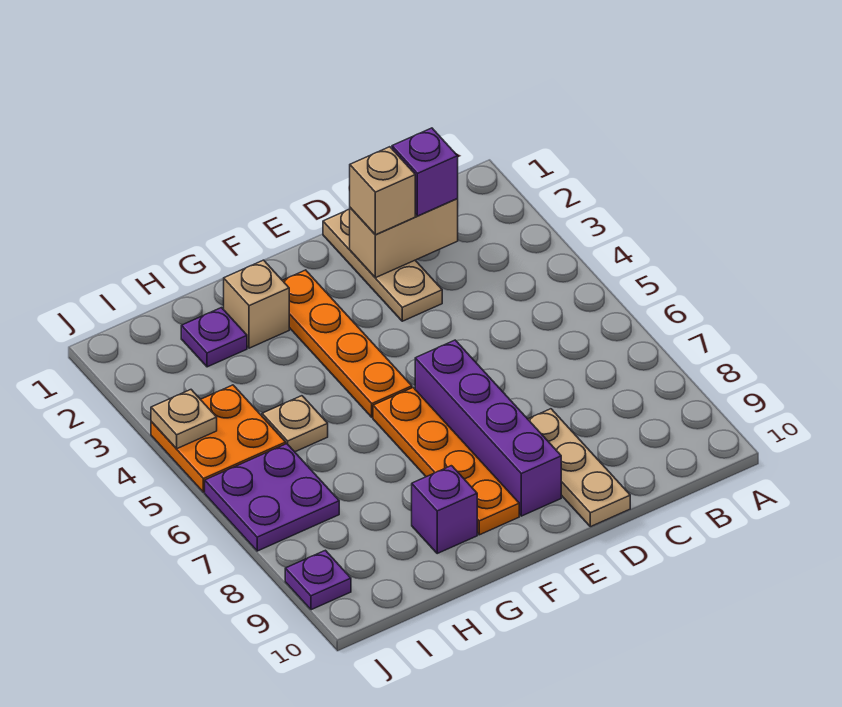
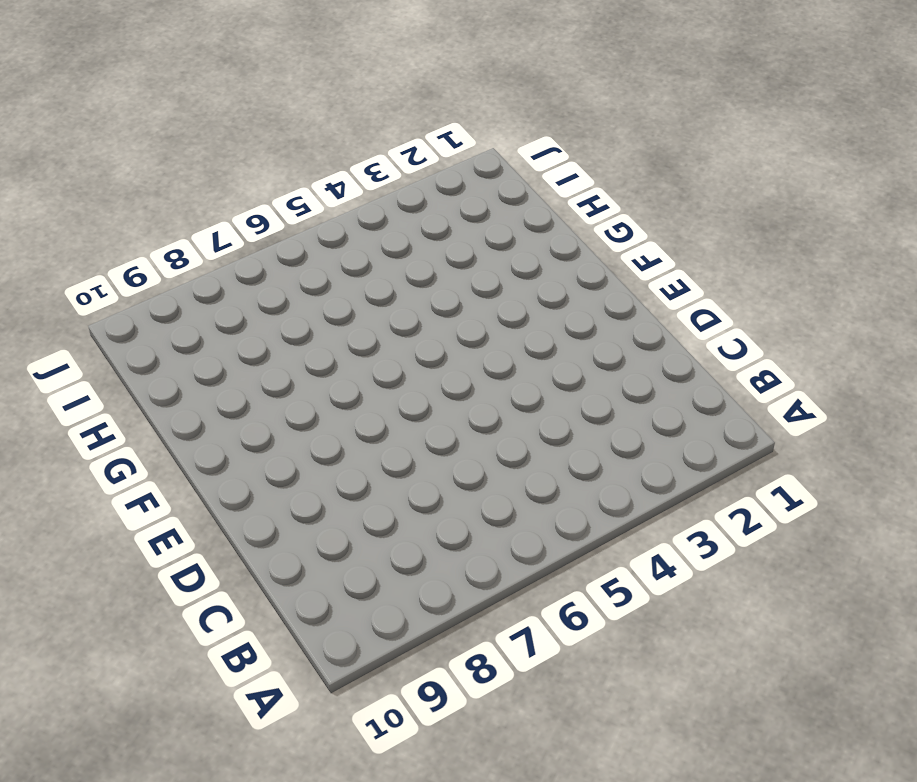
none -> tan plate D1:D3 level 1
none -> tan plate D8:D10 level 1
none -> purple brick E6:E9 level 1

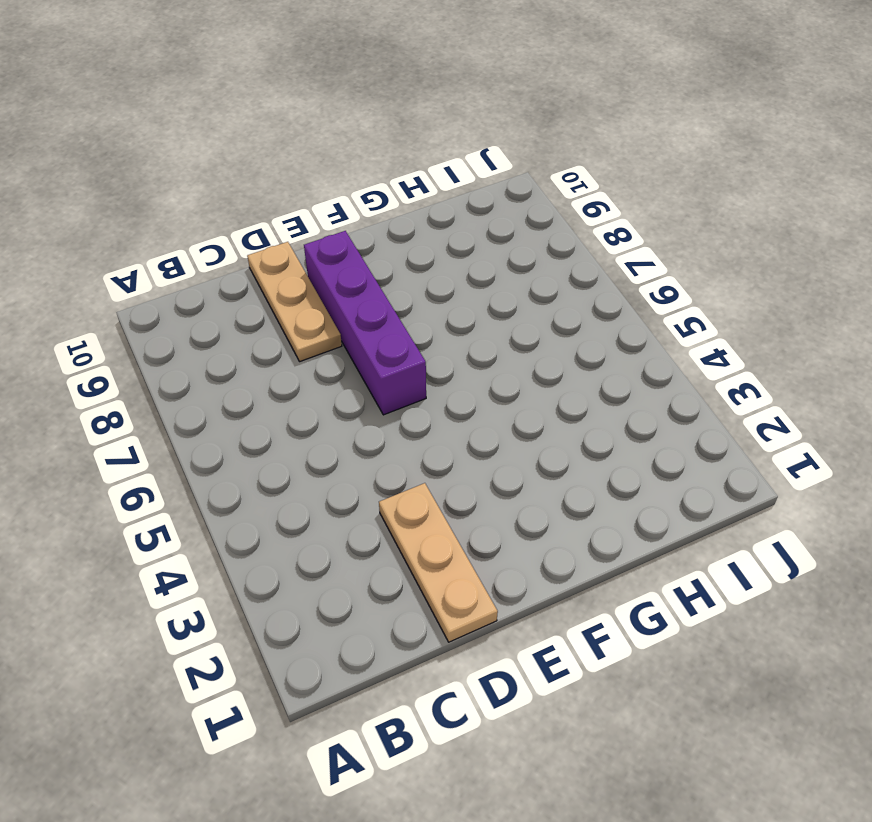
none -> orange plate F2:F5 level 1
none -> orange plate F6:F9 level 1
none -> tan brick G2 level 1

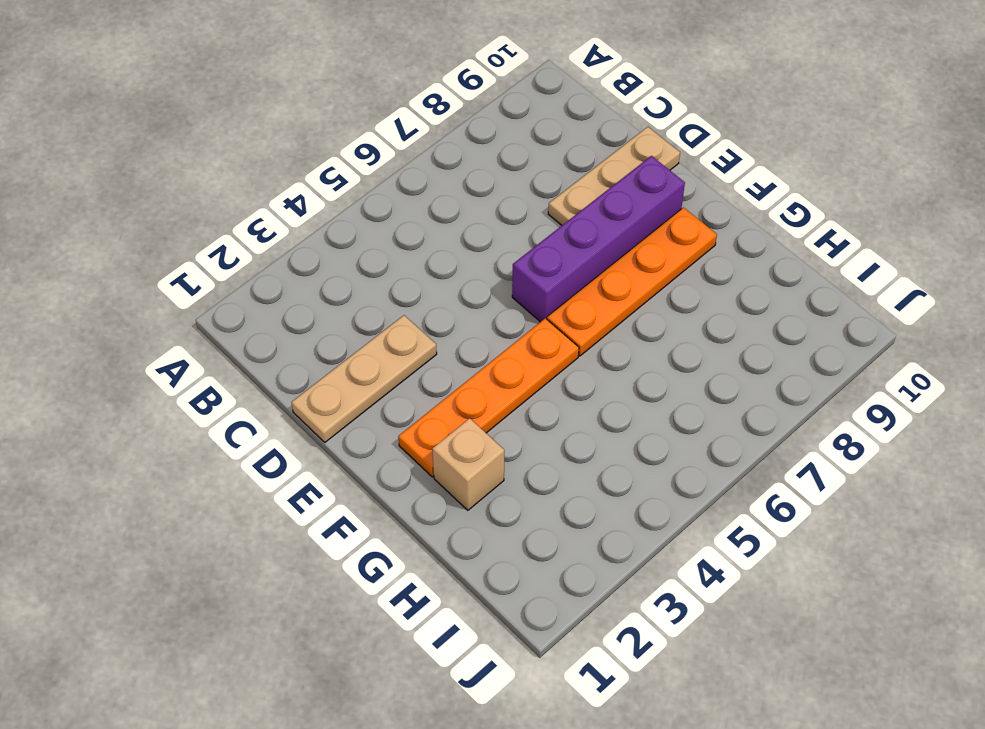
none -> purple brick G9 level 1
none -> purple plate H2 level 1
none -> tan plate H5 level 1

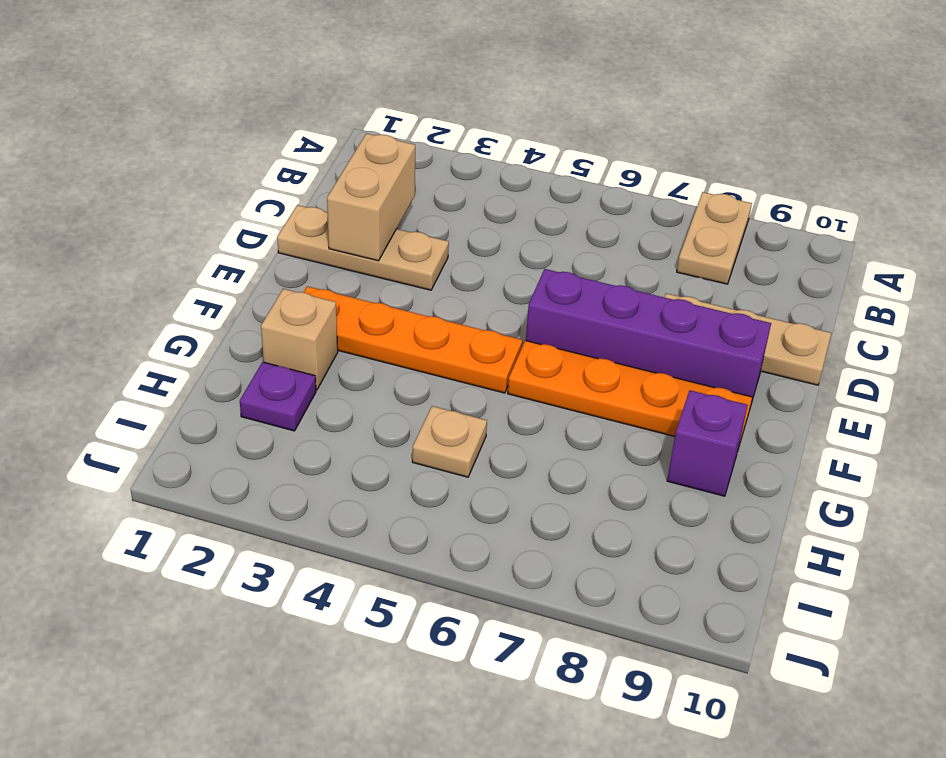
tan plate A8:B8 level 1 -> none
none -> orange plate I4:J5 level 1
none -> purple plate I6:J7 level 1
none -> purple plate J9 level 1

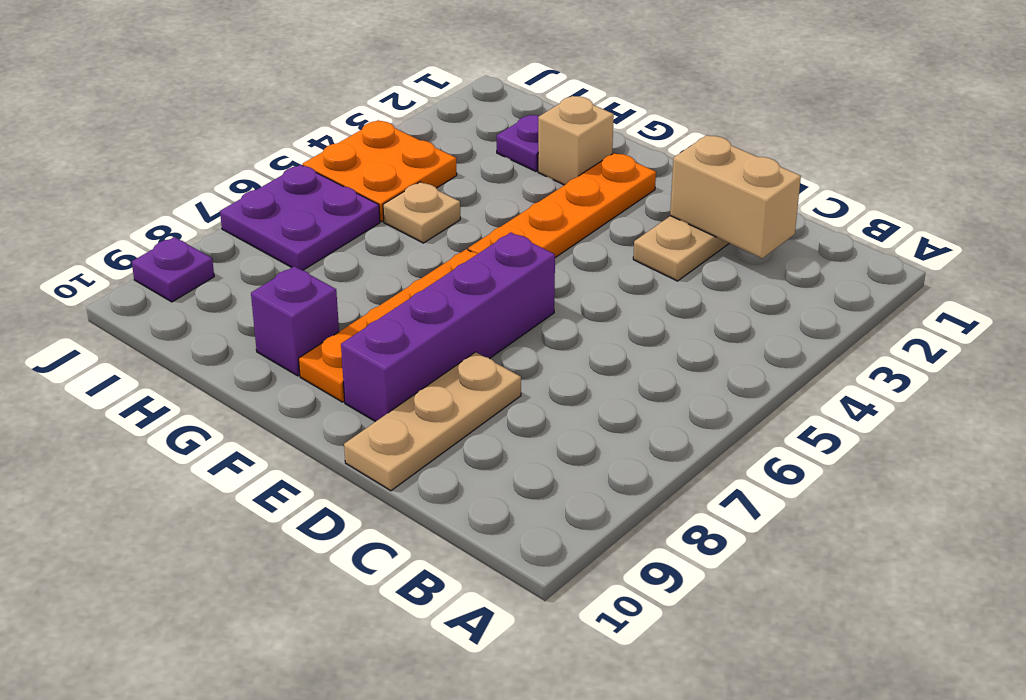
none -> tan plate J4 level 2
none -> purple brick C2 level 3
none -> tan brick D2 level 3

